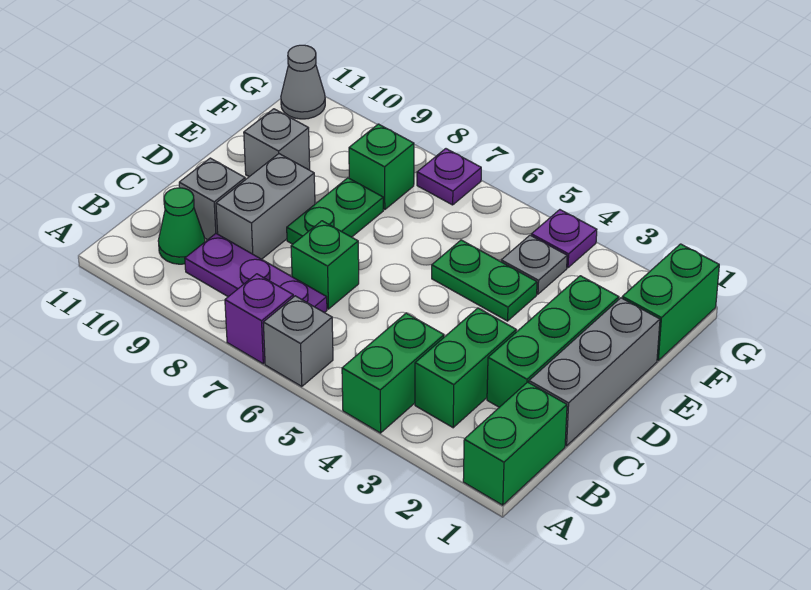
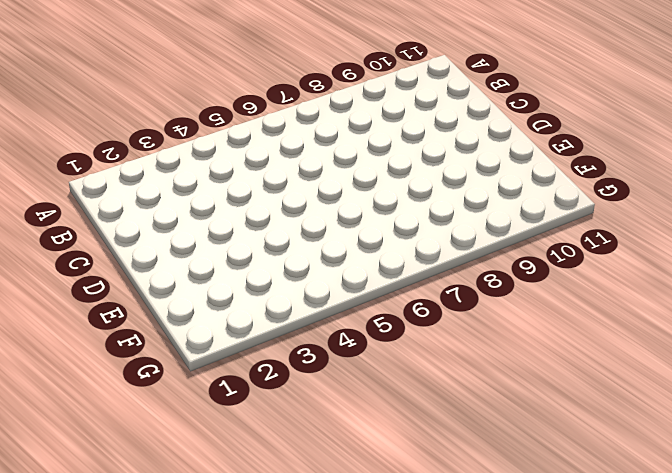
none -> green brick A1:B1 level 1
none -> green brick A4:B4 level 1
none -> grey brick A6 level 1

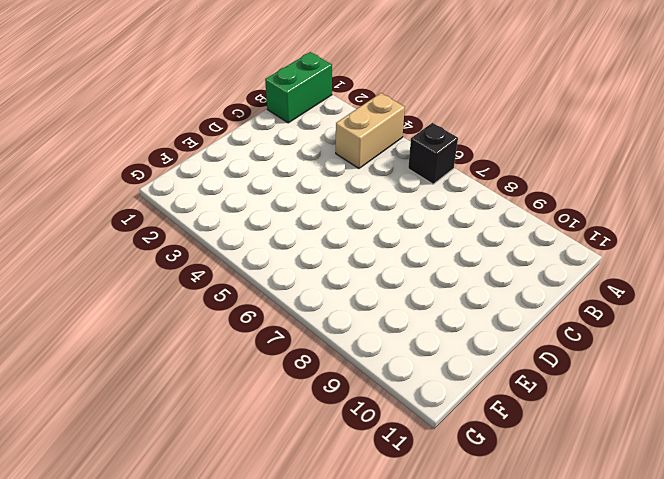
tan brick A4:B4 level 1 -> green brick A4:B4 level 1
black brick A6 level 1 -> grey brick A6 level 1
none -> purple brick A7 level 1
none -> green brick B3:C3 level 1
none -> purple plate B7:B9 level 1

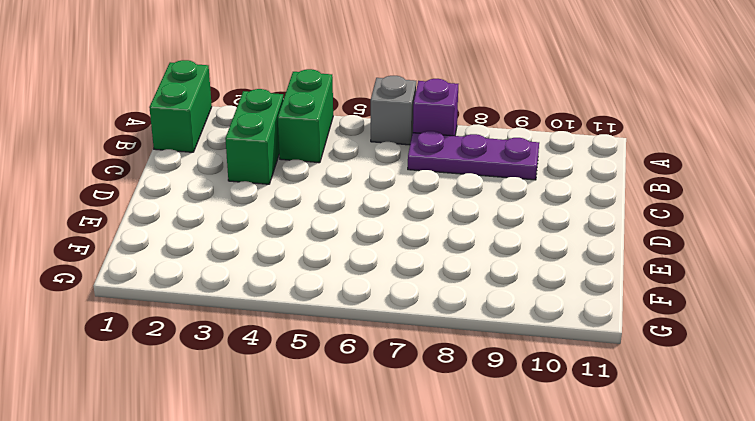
none -> green cone B10 level 1
none -> grey brick C1:E1 level 1
none -> green brick C2:E2 level 1

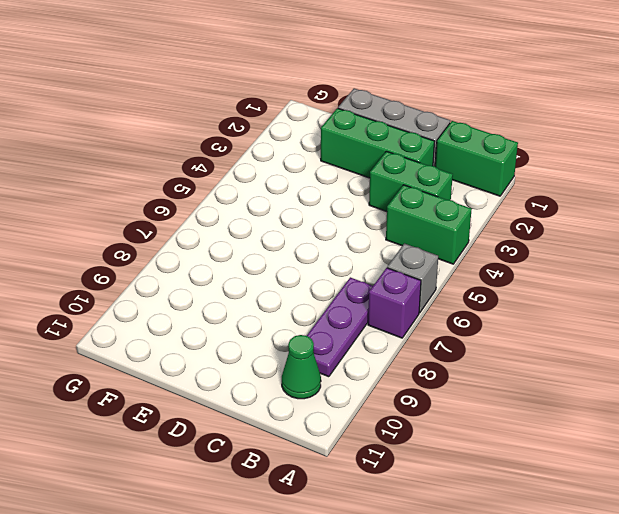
none -> green brick C7 level 1
none -> grey brick C9:D9 level 1
none -> grey brick C10 level 1

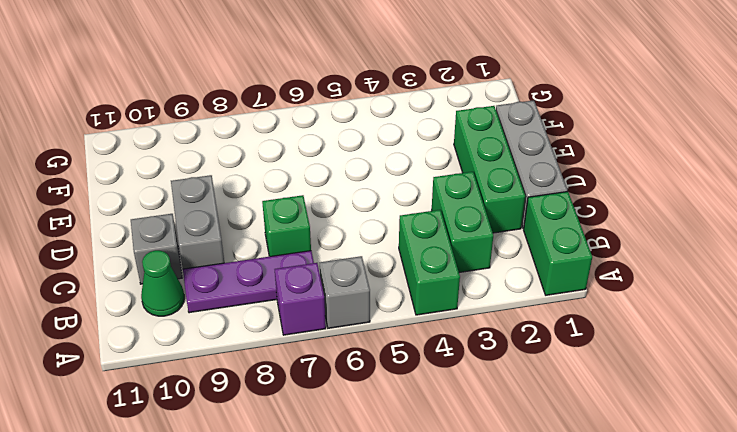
none -> green plate D8:E8 level 1
none -> green plate E4:E5 level 1
none -> grey brick E10 level 1

